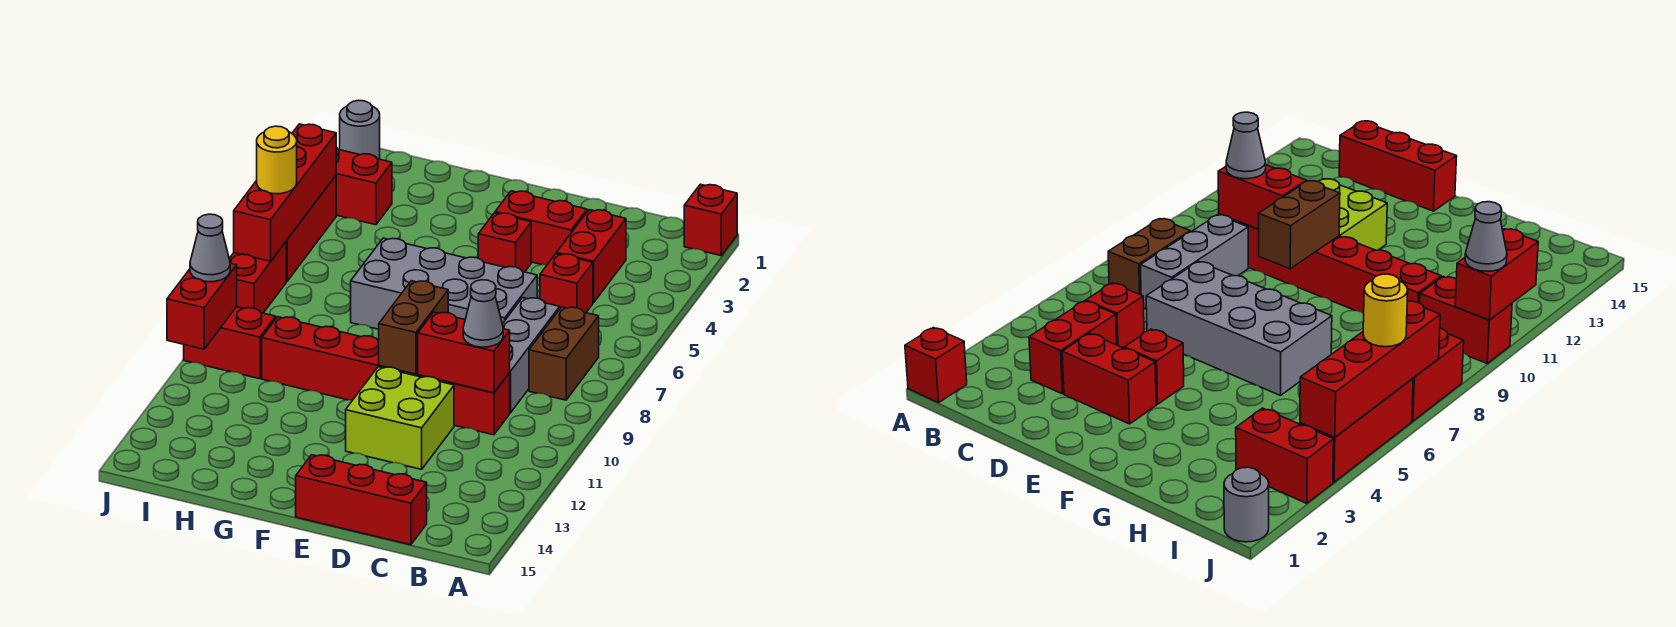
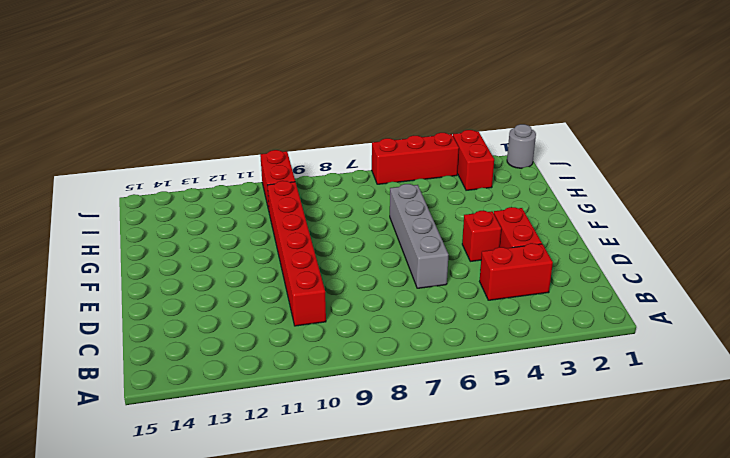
grey brick D6:G6 level 1 -> grey brick D6:G7 level 1
none -> red brick A1 level 1
none -> brown brick B7:B8 level 1
none -> red brick C5 level 1

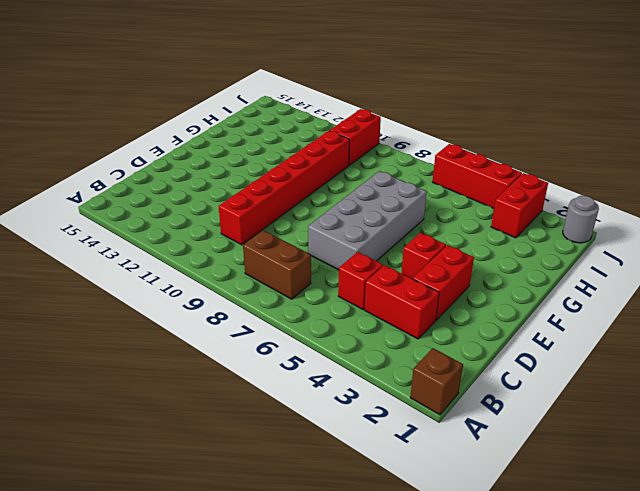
brown brick A1 level 1 -> red brick A1 level 1
none -> grey brick C7:C9 level 1
none -> red brick C15:E15 level 1
none -> lime brick D11:E12 level 1

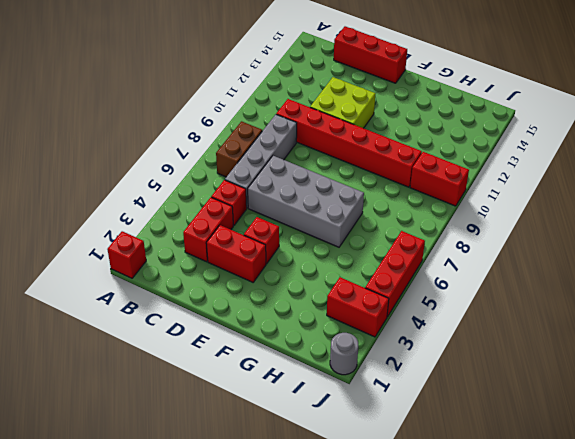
grey brick C6:C9 level 1 -> grey brick C7:C9 level 1
none -> red brick J7:J8 level 1
none -> red brick C10:D10 level 2
none -> brown brick E9:E10 level 2

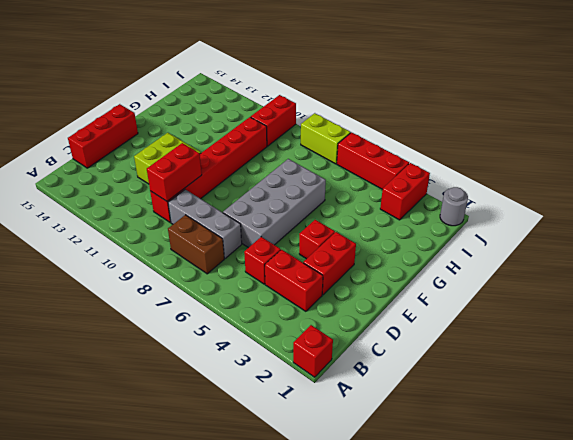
lime brick J7:J8 level 1 -> red brick J7:J8 level 1
none -> brown brick E9:E10 level 2
none -> red brick J4:J7 level 2
none -> red brick J10:J11 level 2

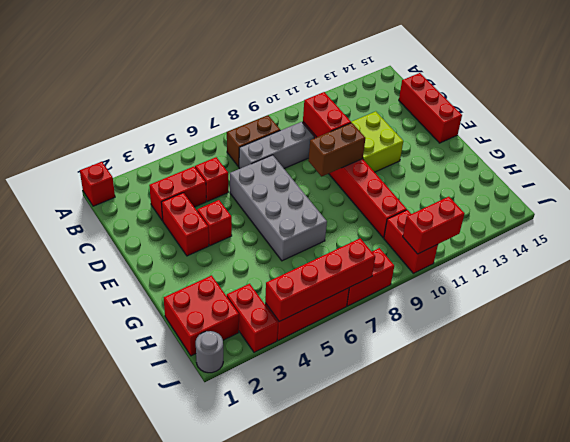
red brick H1:I2 level 1 -> none
none -> grey cone C10 level 3
none -> yellow round brick J6 level 3
none -> grey cone J10 level 3

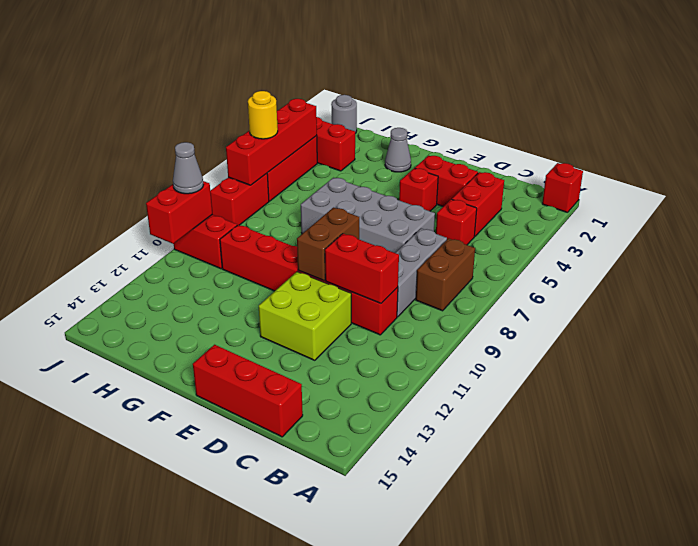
grey cone G2 level 1 -> grey cone C10 level 3

